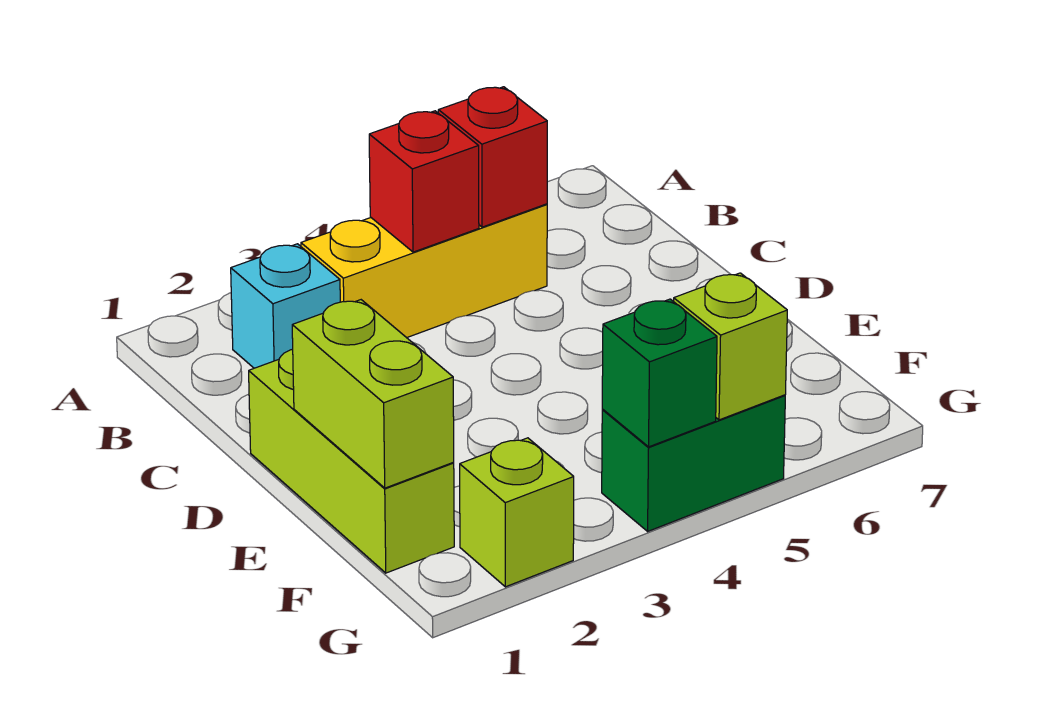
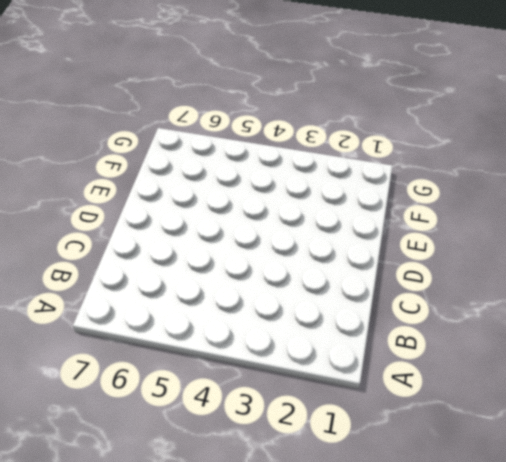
none -> cyan brick B2 level 1
none -> yellow brick B3:B5 level 1

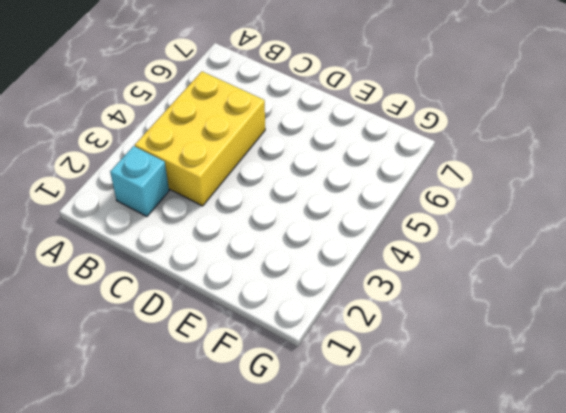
yellow brick B3:C5 level 1 -> yellow brick B3:B5 level 1
none -> lime brick D1:F1 level 1
none -> lime brick G2 level 1

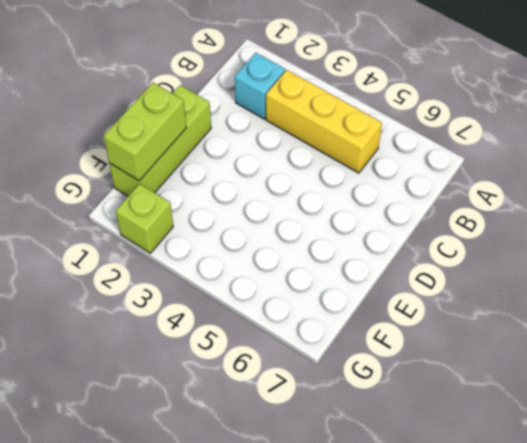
none -> green brick G4:G5 level 1
none -> red brick B4 level 2

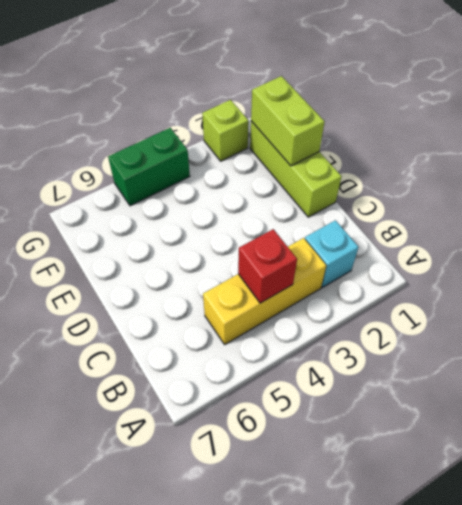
none -> red brick B5 level 2
none -> green brick G4 level 2

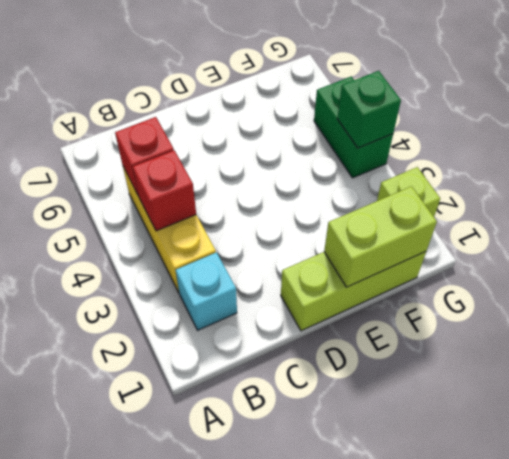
none -> lime brick G5 level 2

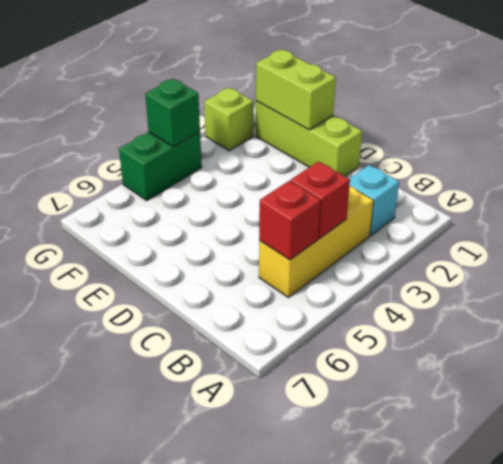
none -> lime brick G5 level 2

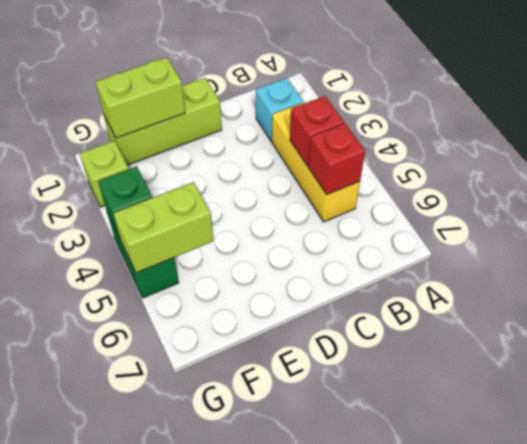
lime brick F5:G5 level 2 -> lime brick G5 level 2

